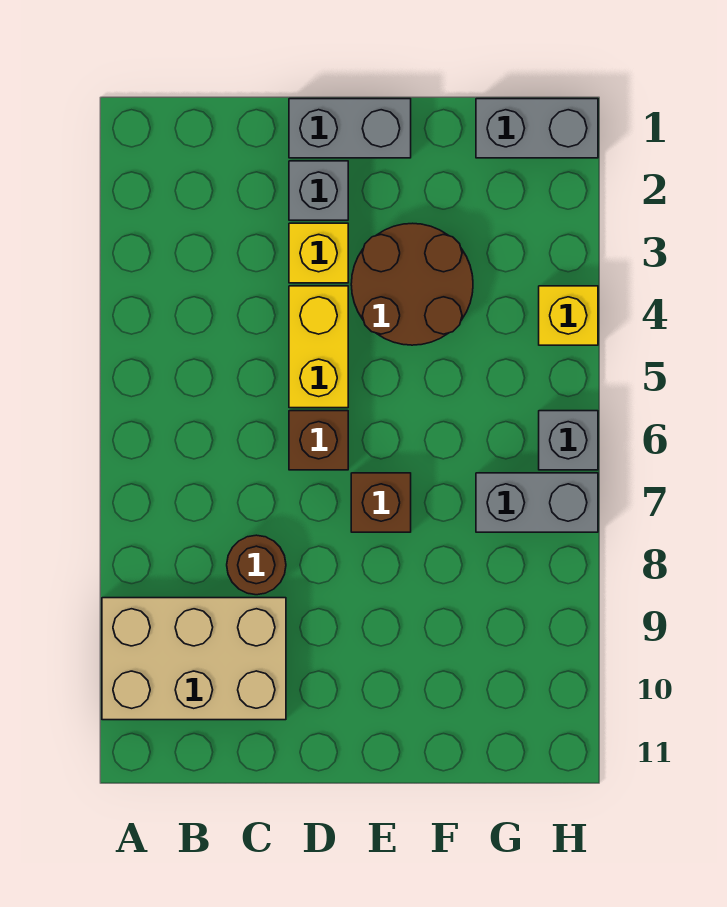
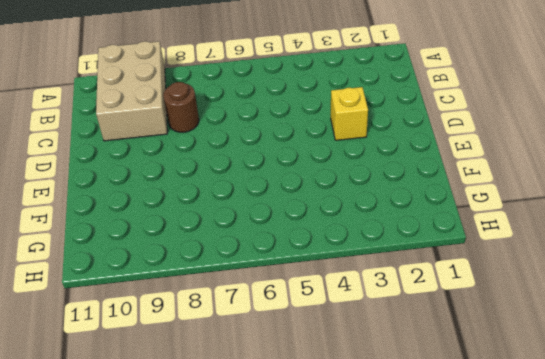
none -> grey brick D1:E1 level 1
none -> grey brick D2 level 1
none -> yellow brick D4:D5 level 1

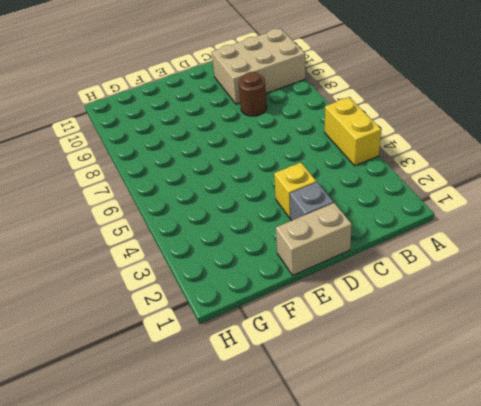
yellow brick A4:A5 level 1 -> yellow brick D4:D5 level 1
tan brick D1:E1 level 1 -> grey brick D1:E1 level 1
none -> brown brick D6 level 1
none -> brown round brick E3:F4 level 1
none -> brown brick E7 level 1

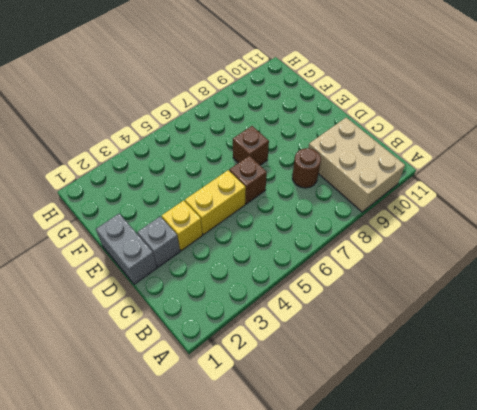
none -> brown round brick E3:F4 level 1
none -> grey brick G1:H1 level 1
none -> grey brick G7:H7 level 1

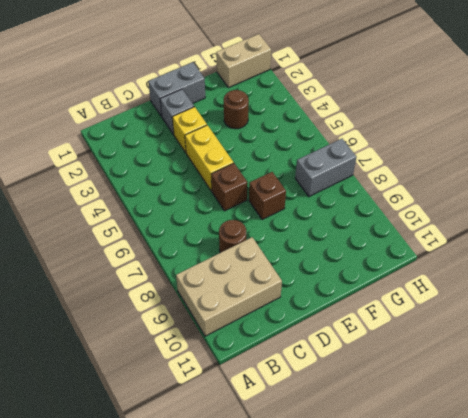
brown round brick F3 level 1 -> brown round brick E3:F4 level 1
tan brick G1:H1 level 1 -> grey brick G1:H1 level 1
none -> yellow brick H4 level 1
none -> grey brick H6 level 1

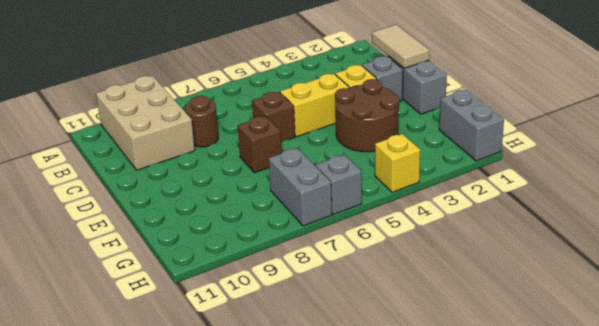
tan tile C1:D1 level 2 -> none

